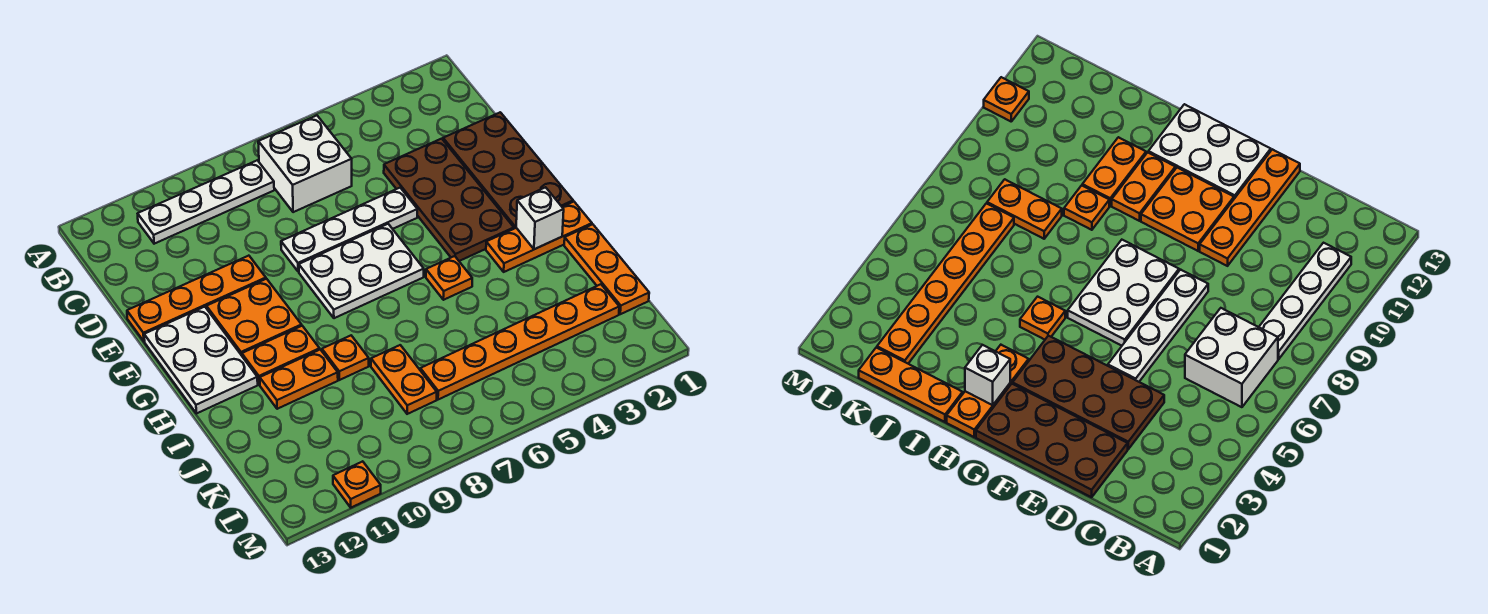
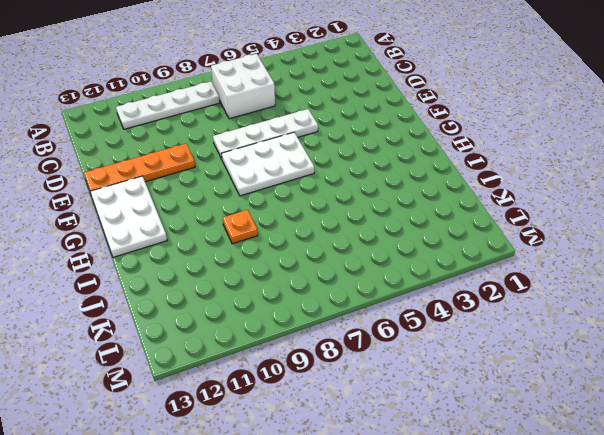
none -> brown plate D1:G2 level 1
none -> brown plate D3:G4 level 1
none -> orange plate F10:G11 level 1

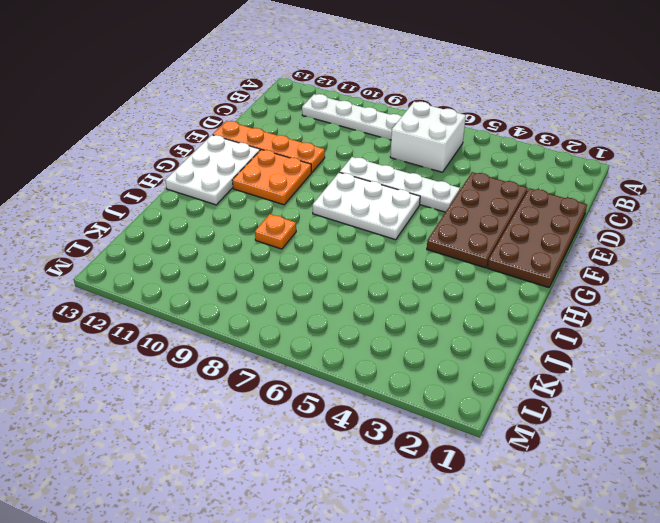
none -> orange plate H1:H3 level 1
none -> orange plate H5 level 1
none -> orange plate H10:H11 level 1

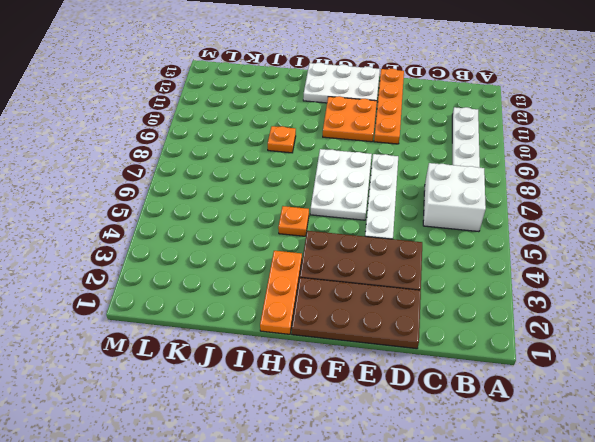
none -> orange plate H10:H11 level 1
none -> orange plate I1:K1 level 1
none -> orange plate I10:I11 level 1

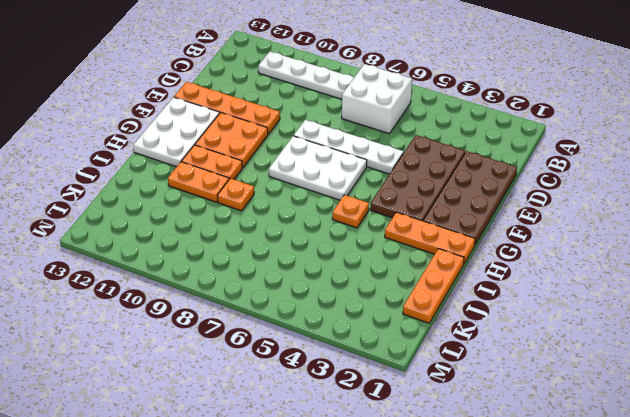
none -> orange plate J8:K8 level 1
none -> orange plate K2:K7 level 1
none -> orange plate M11 level 1

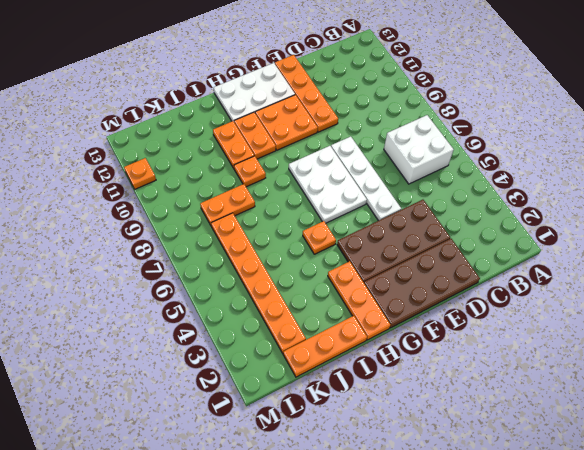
none -> white plate B8:B11 level 1
none -> white brick H2 level 2

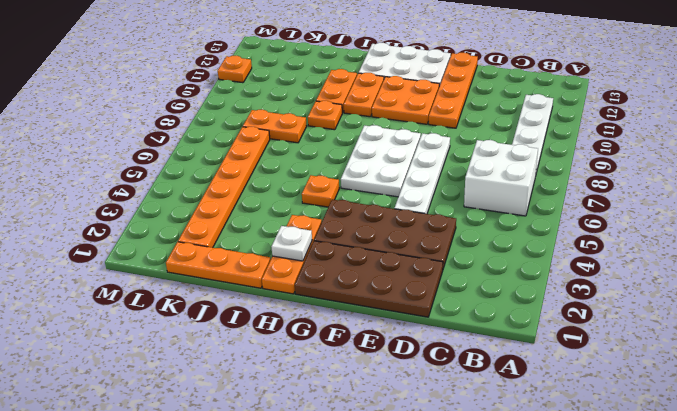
white plate H2 level 2 -> white brick H2 level 2

